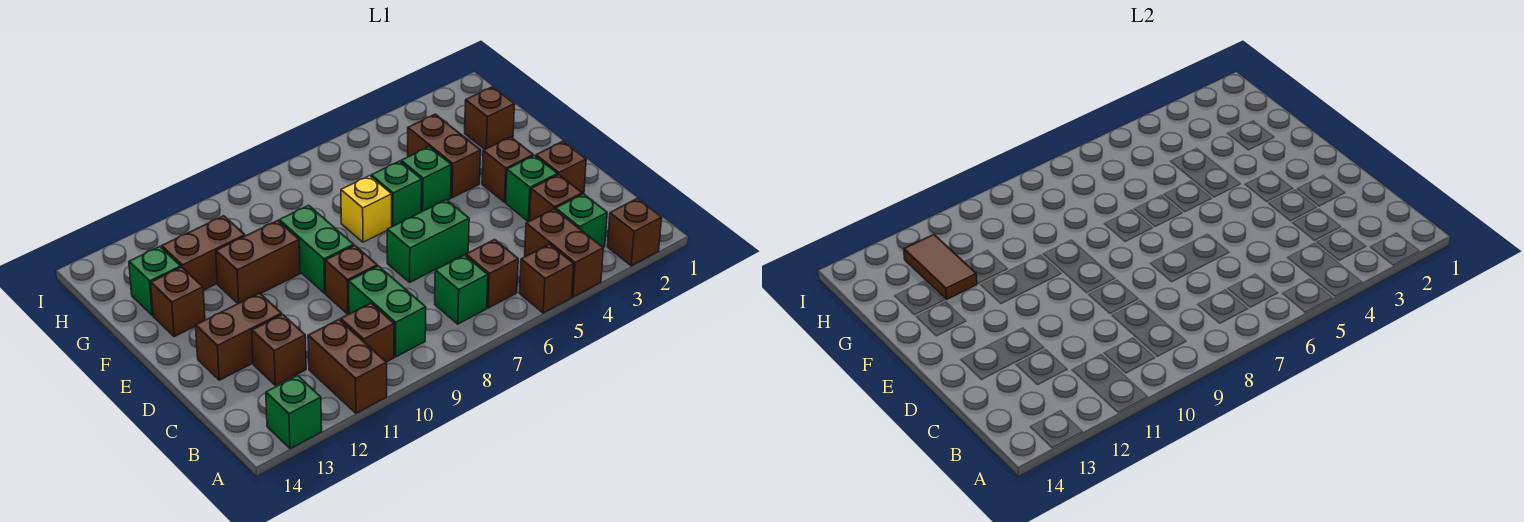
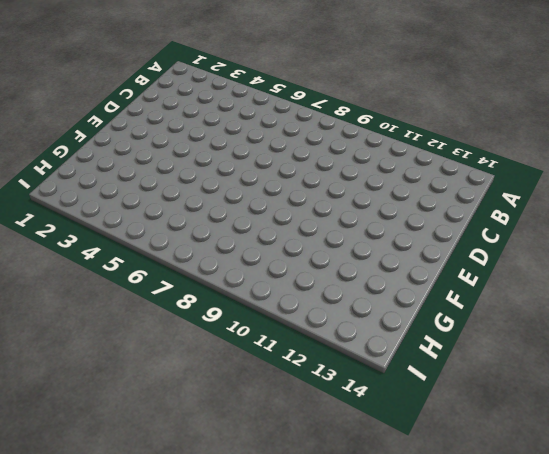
none -> brown brick A2 level 1
none -> brown brick A4:B4 level 1
none -> brown brick A5 level 1

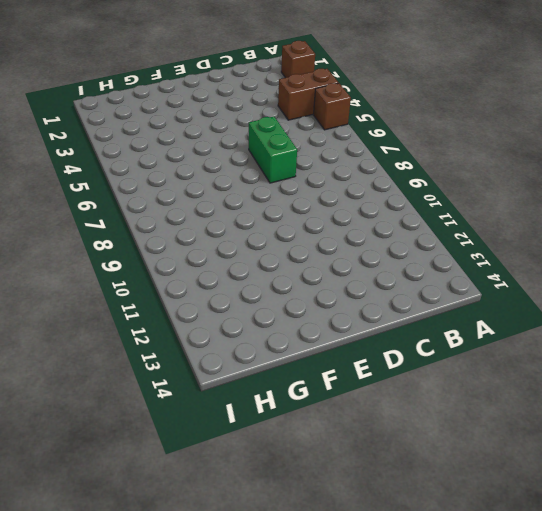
none -> brown brick A11:B11 level 1
none -> green brick A13 level 1
none -> green brick B3 level 1

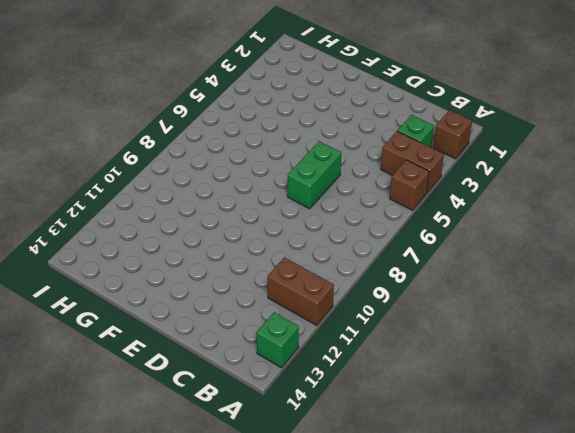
none -> brown brick B6 level 1
none -> green brick B7 level 1
none -> green brick B9:C9 level 1

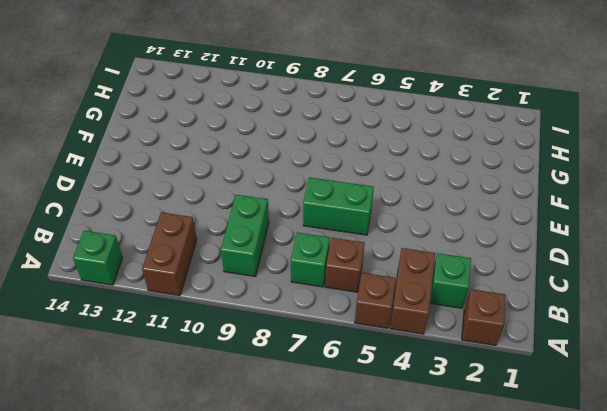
none -> brown brick B10 level 1
none -> brown brick C3 level 1
none -> brown brick C12 level 1

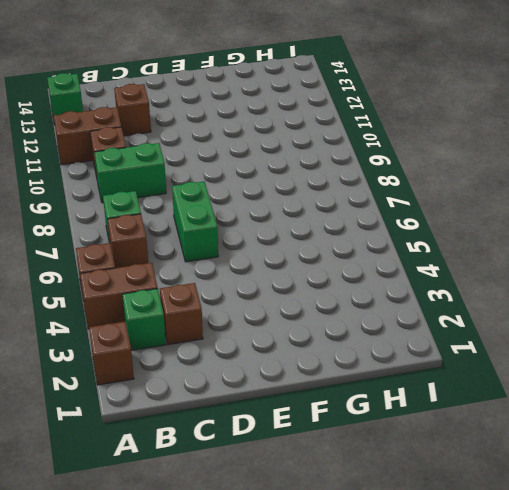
none -> brown brick D2 level 1
none -> green brick D3 level 1
none -> brown brick D9 level 1

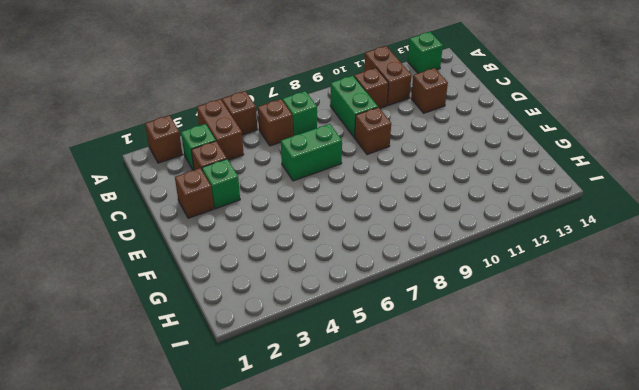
none -> brown brick D12:D13 level 1
none -> brown brick E3 level 1
none -> green brick E9:F9 level 1

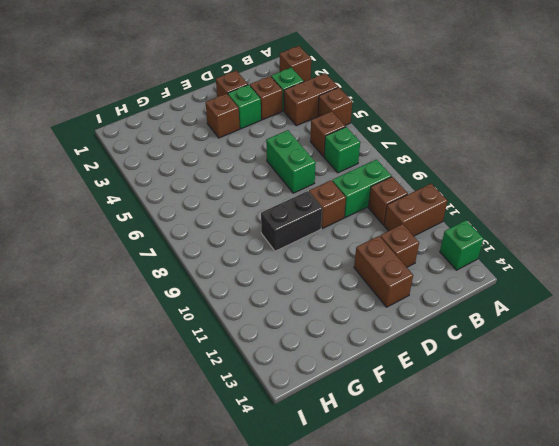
black brick E9:F9 level 1 -> green brick E9:F9 level 1
none -> brown brick F4:G4 level 1
none -> green brick F5 level 1
none -> green brick F6 level 1

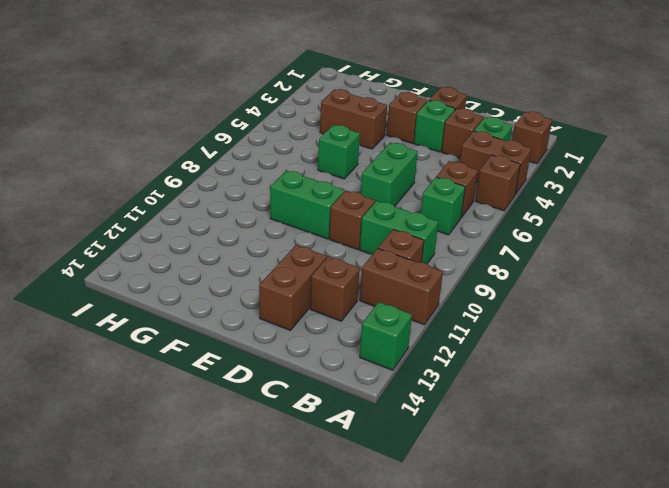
none -> green brick F5 level 1
none -> yellow brick F7 level 1
none -> brown brick F10:F11 level 1

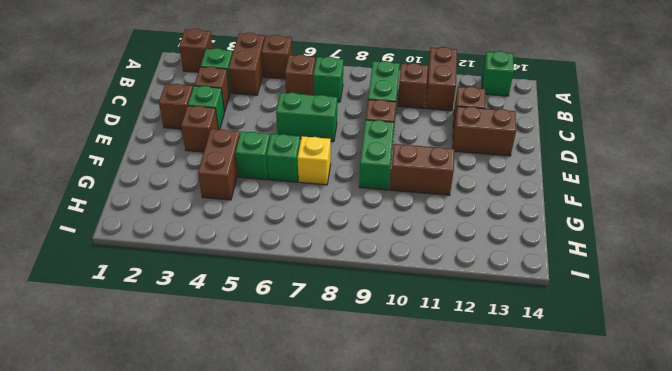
none -> brown brick F13 level 1
none -> brown brick G2 level 1
none -> brown brick G11:G12 level 1

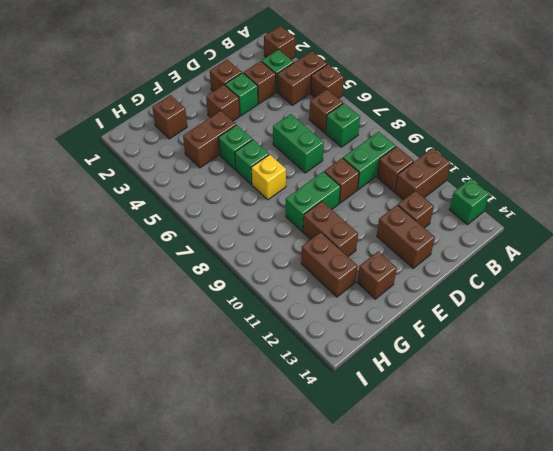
none -> green brick G13 level 1
none -> brown tile G12:H12 level 2

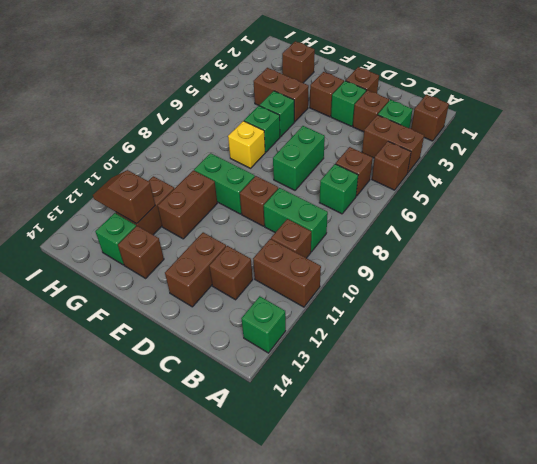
brown slope G12:H12 level 2 top G -> brown tile G12:H12 level 2

